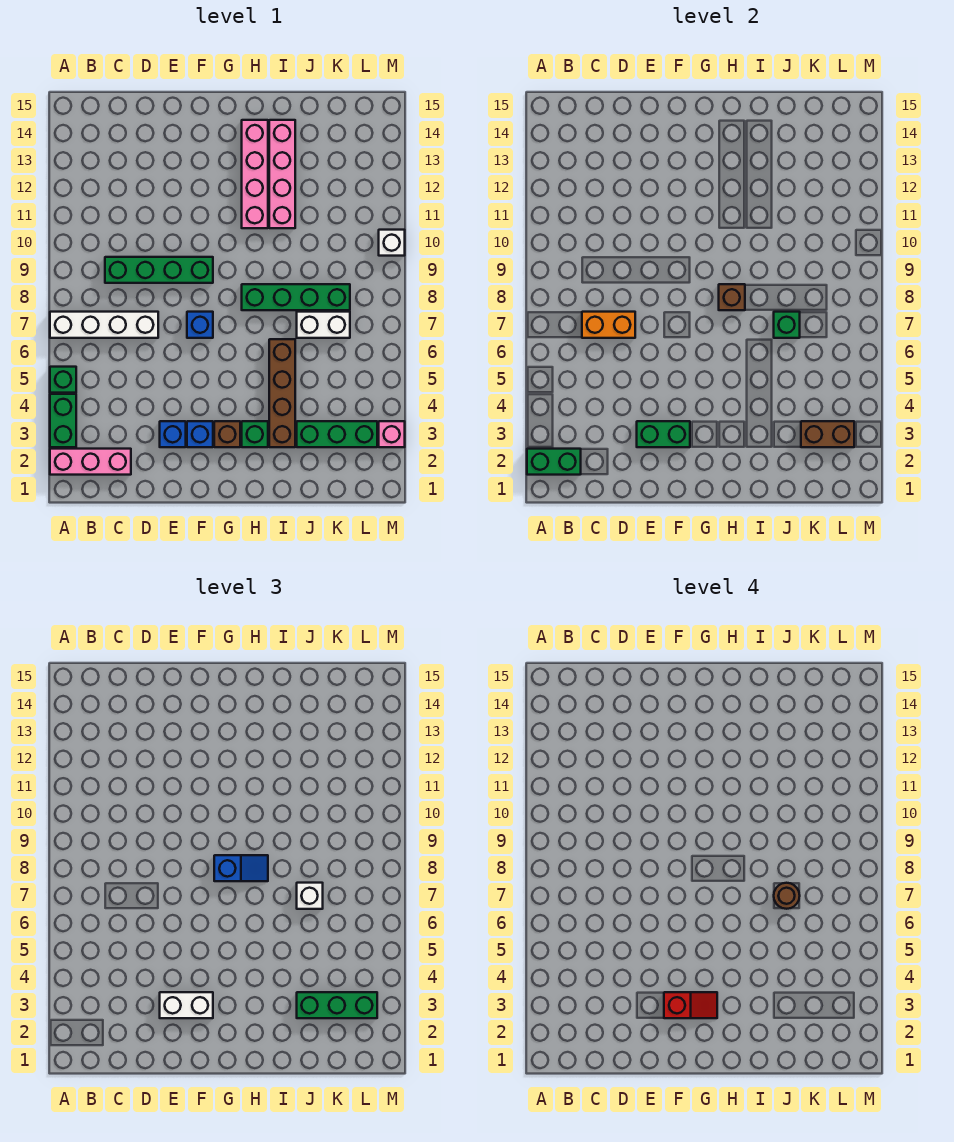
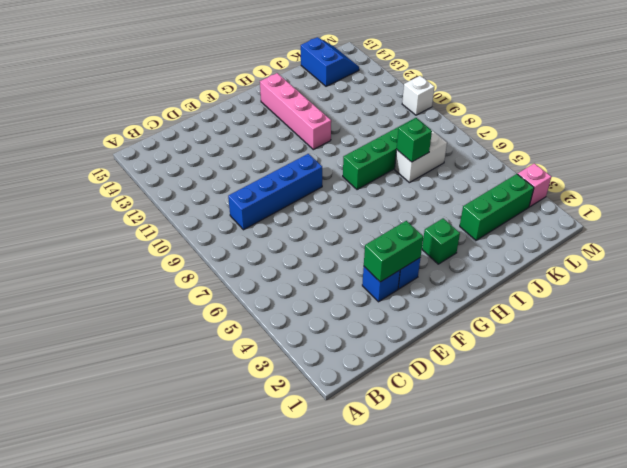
blue brick C9:F9 level 1 -> green brick C9:F9 level 1
blue slope K14:L15 level 1 top K -> none
none -> pink brick A2:C2 level 1
none -> green brick A3:A4 level 1
none -> green brick A5 level 1
none -> white brick A7:D7 level 1

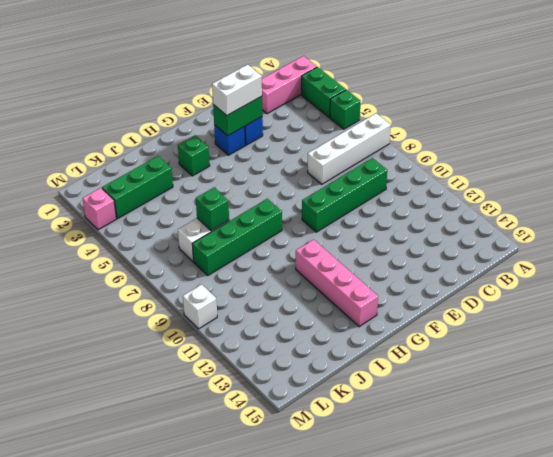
none -> blue brick F7 level 1
none -> brown brick G3 level 1
none -> brown brick I3:I6 level 1
none -> pink brick I11:I14 level 1

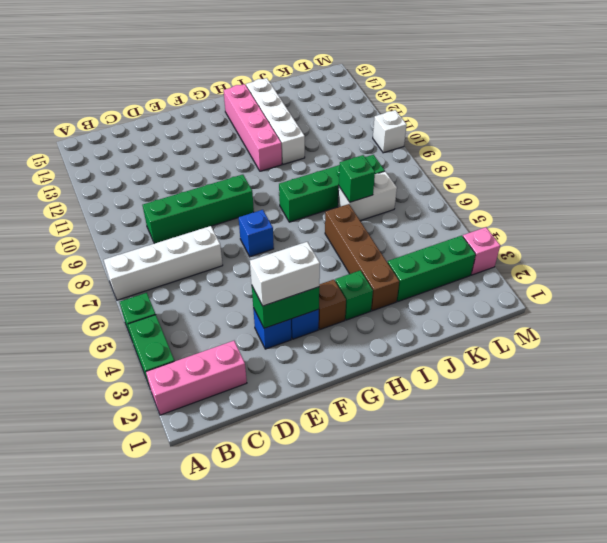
white brick I11:I14 level 1 -> pink brick I11:I14 level 1
none -> green brick A2:B2 level 2
none -> orange brick C7:D7 level 2
none -> brown brick H8 level 2
none -> brown brick K3:L3 level 2

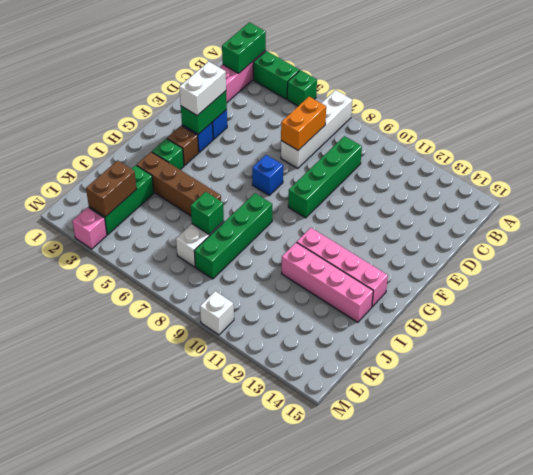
none -> brown brick H8 level 2
none -> blue slope G8:H8 level 3 top G
none -> green brick J3:L3 level 3
none -> white brick J7 level 3

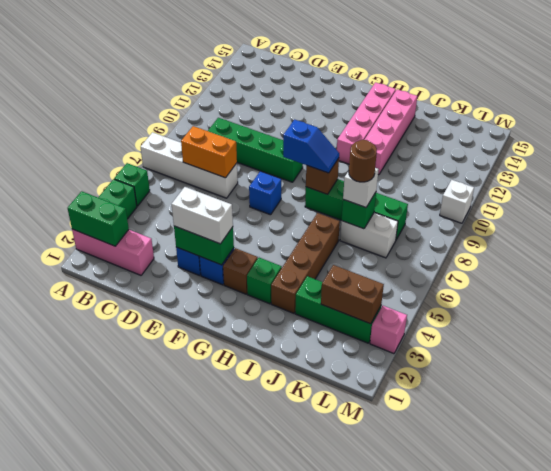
none -> green brick J3:L3 level 3
none -> red slope F3:G3 level 4 top F

